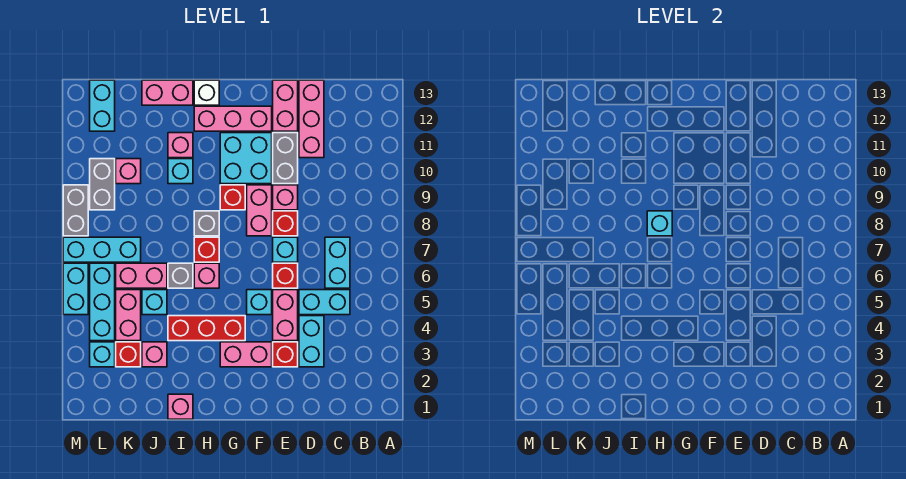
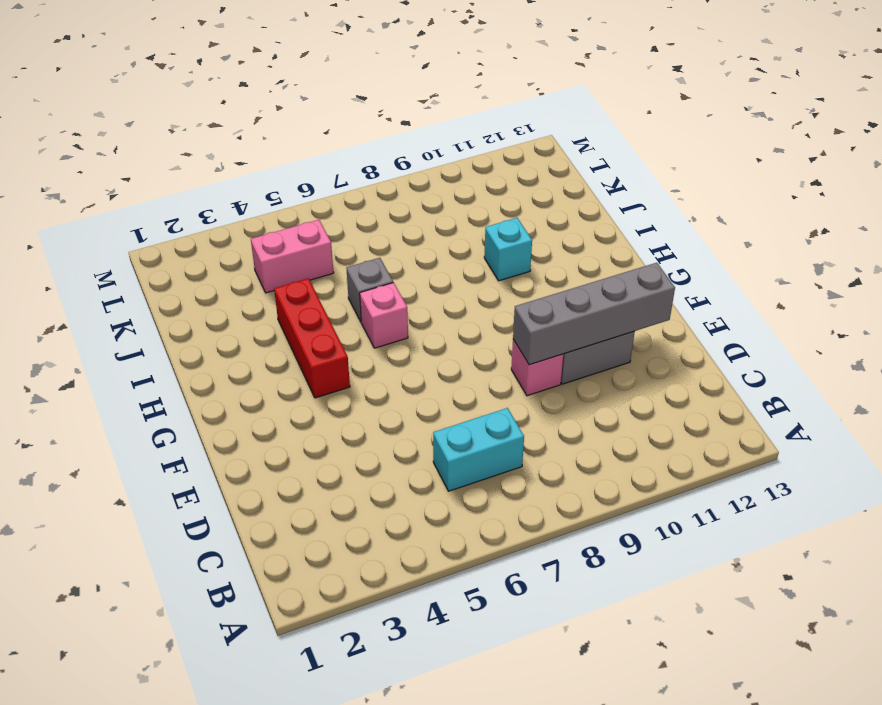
grey brick E9:E12 level 2 -> none
none -> cyan brick C5:D5 level 1
none -> cyan brick D3:D4 level 1
none -> pink brick D11:D13 level 1
none -> red brick E3 level 1

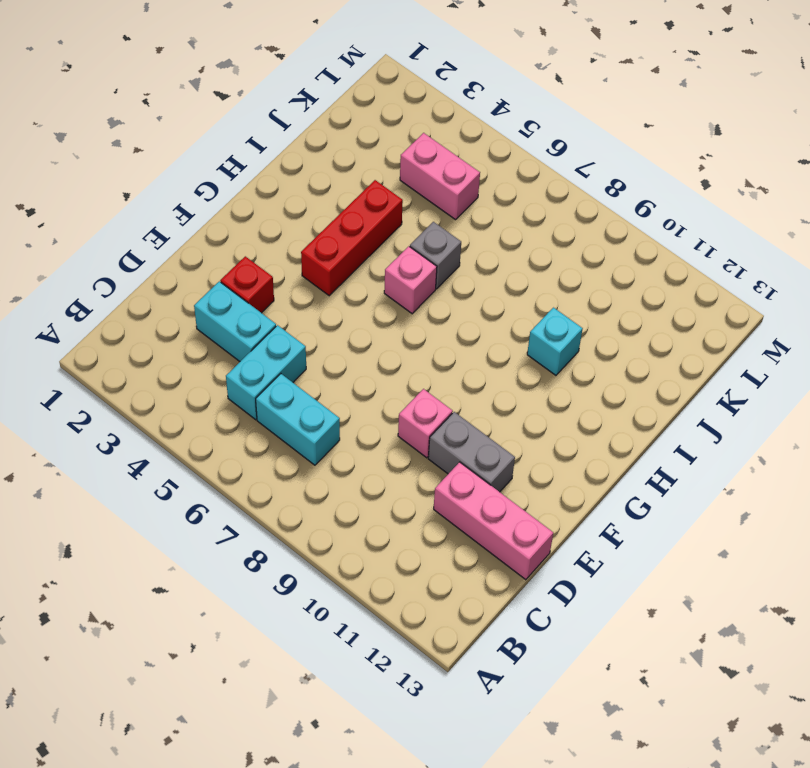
none -> pink brick E4:E5 level 1
none -> red brick E6 level 1
none -> cyan brick E7 level 1
none -> red brick E8 level 1

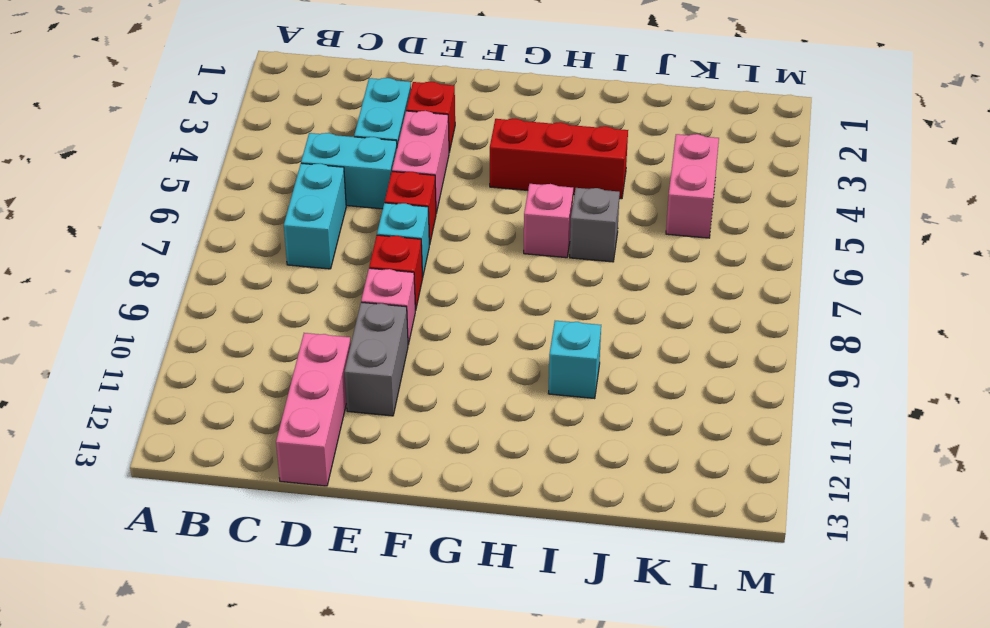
none -> pink brick E12:E13 level 1
none -> pink brick F3:G3 level 1
none -> cyan brick F5 level 1
none -> pink brick F8:F9 level 1

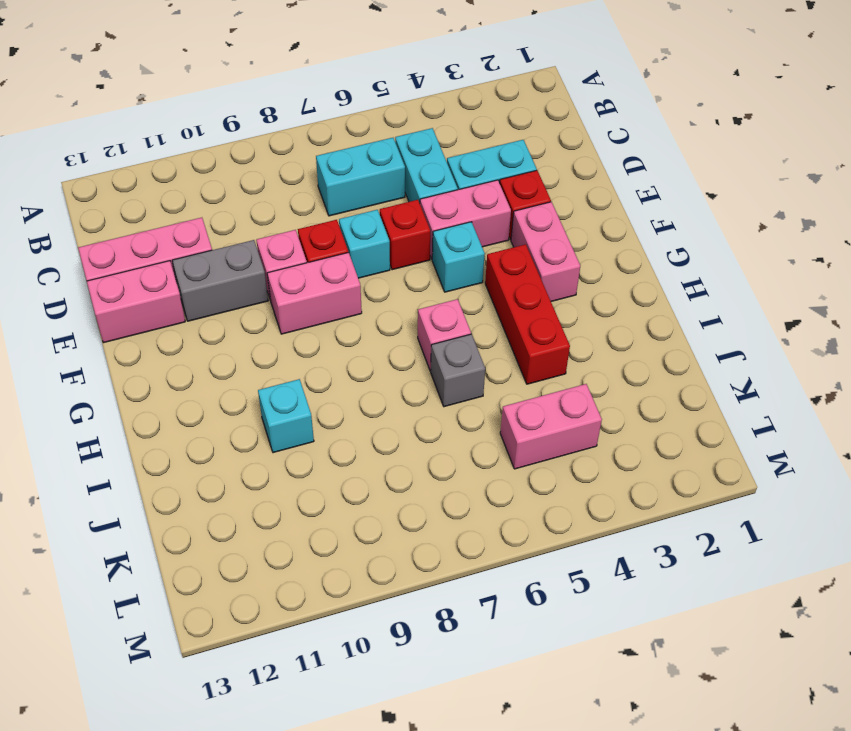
none -> cyan brick F10:G11 level 1
none -> pink brick F12:H12 level 1
none -> red brick G9 level 1
none -> red brick H7 level 1

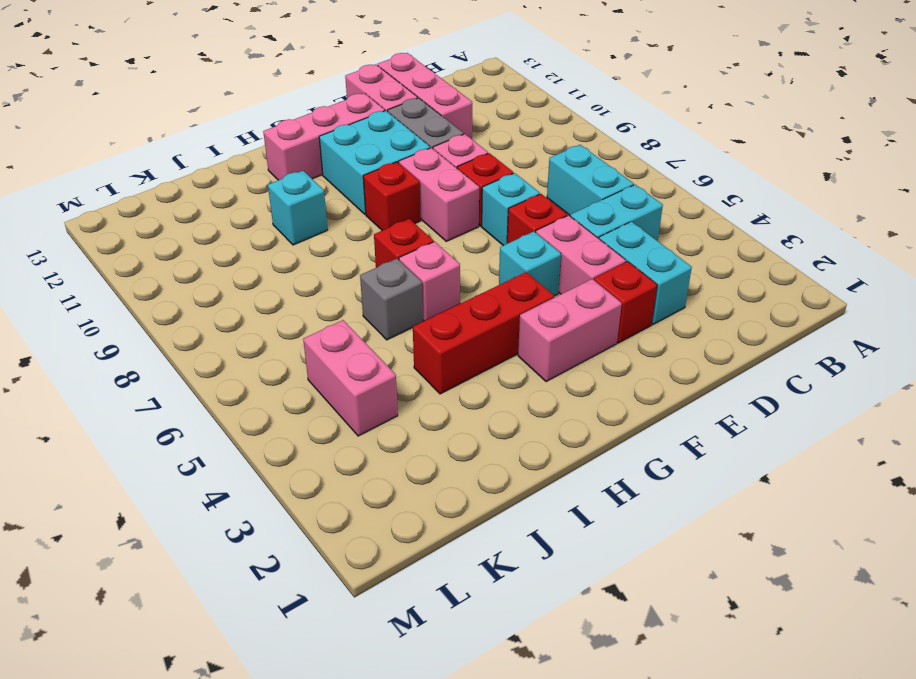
none -> grey brick H8 level 1
none -> white brick H13 level 1
none -> pink brick I1 level 1
none -> pink brick I11 level 1

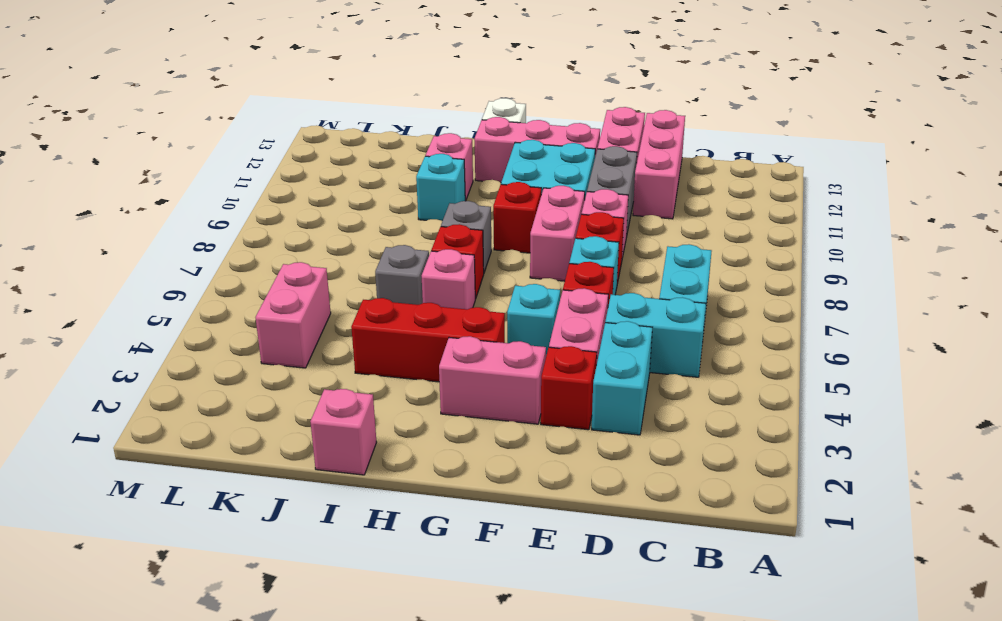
none -> pink brick I13:J13 level 1
none -> pink brick J3 level 1
none -> cyan brick J5 level 1
none -> pink brick J6:K6 level 1

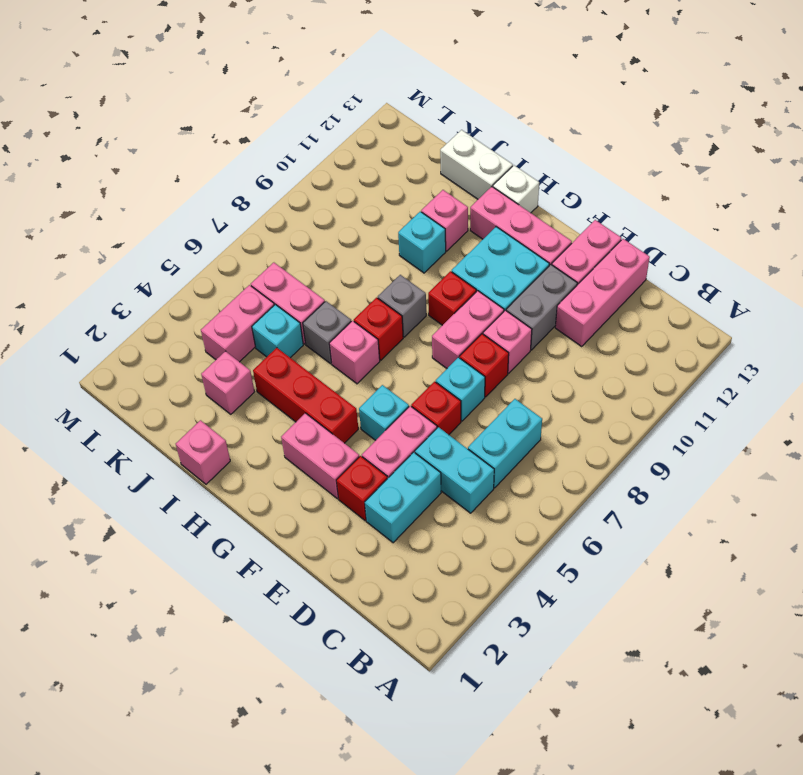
white brick I13:J13 level 1 -> pink brick I13:J13 level 1
none -> red brick K3 level 1
none -> cyan brick K7:M7 level 1
none -> pink brick K10 level 1
none -> cyan brick L3 level 1

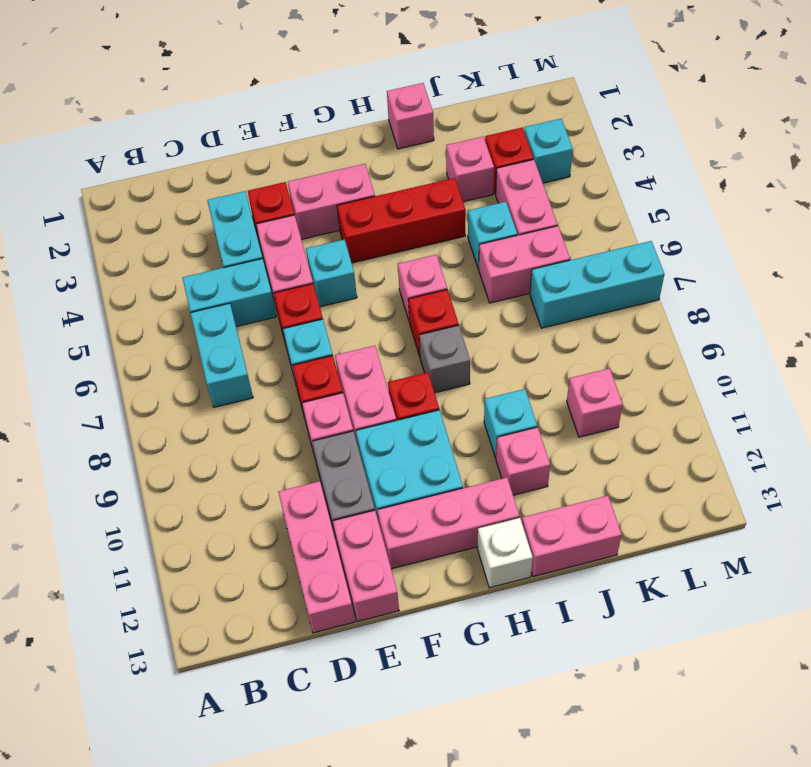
none -> grey brick I6 level 1
none -> cyan brick L4:L6 level 1
none -> grey brick L9:L10 level 1
none -> cyan brick L12:L13 level 1

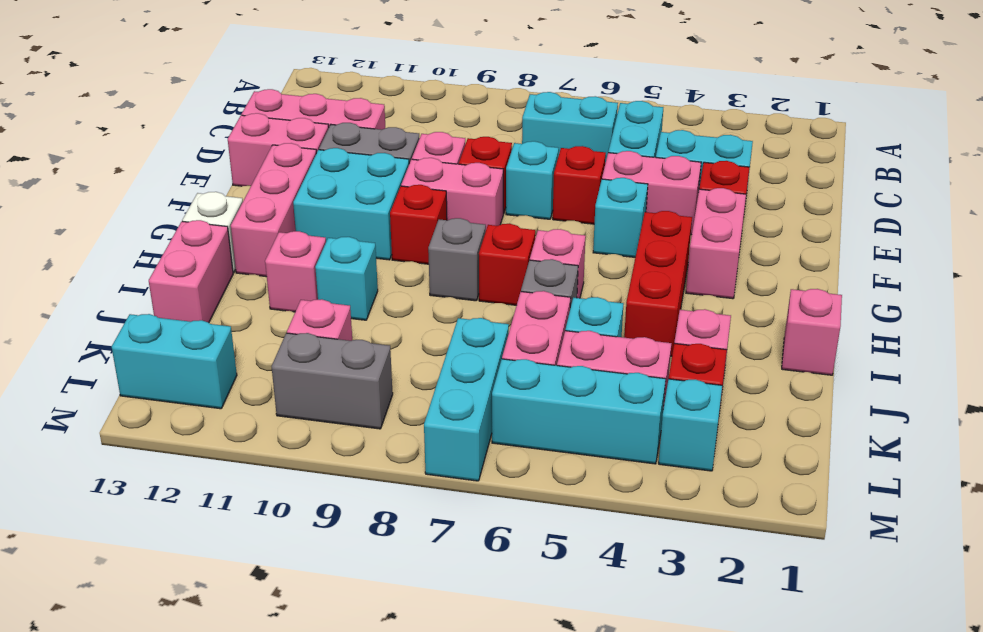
none -> cyan brick M5:M6 level 1
none -> grey brick M8:M9 level 1
none -> cyan brick H8 level 2

